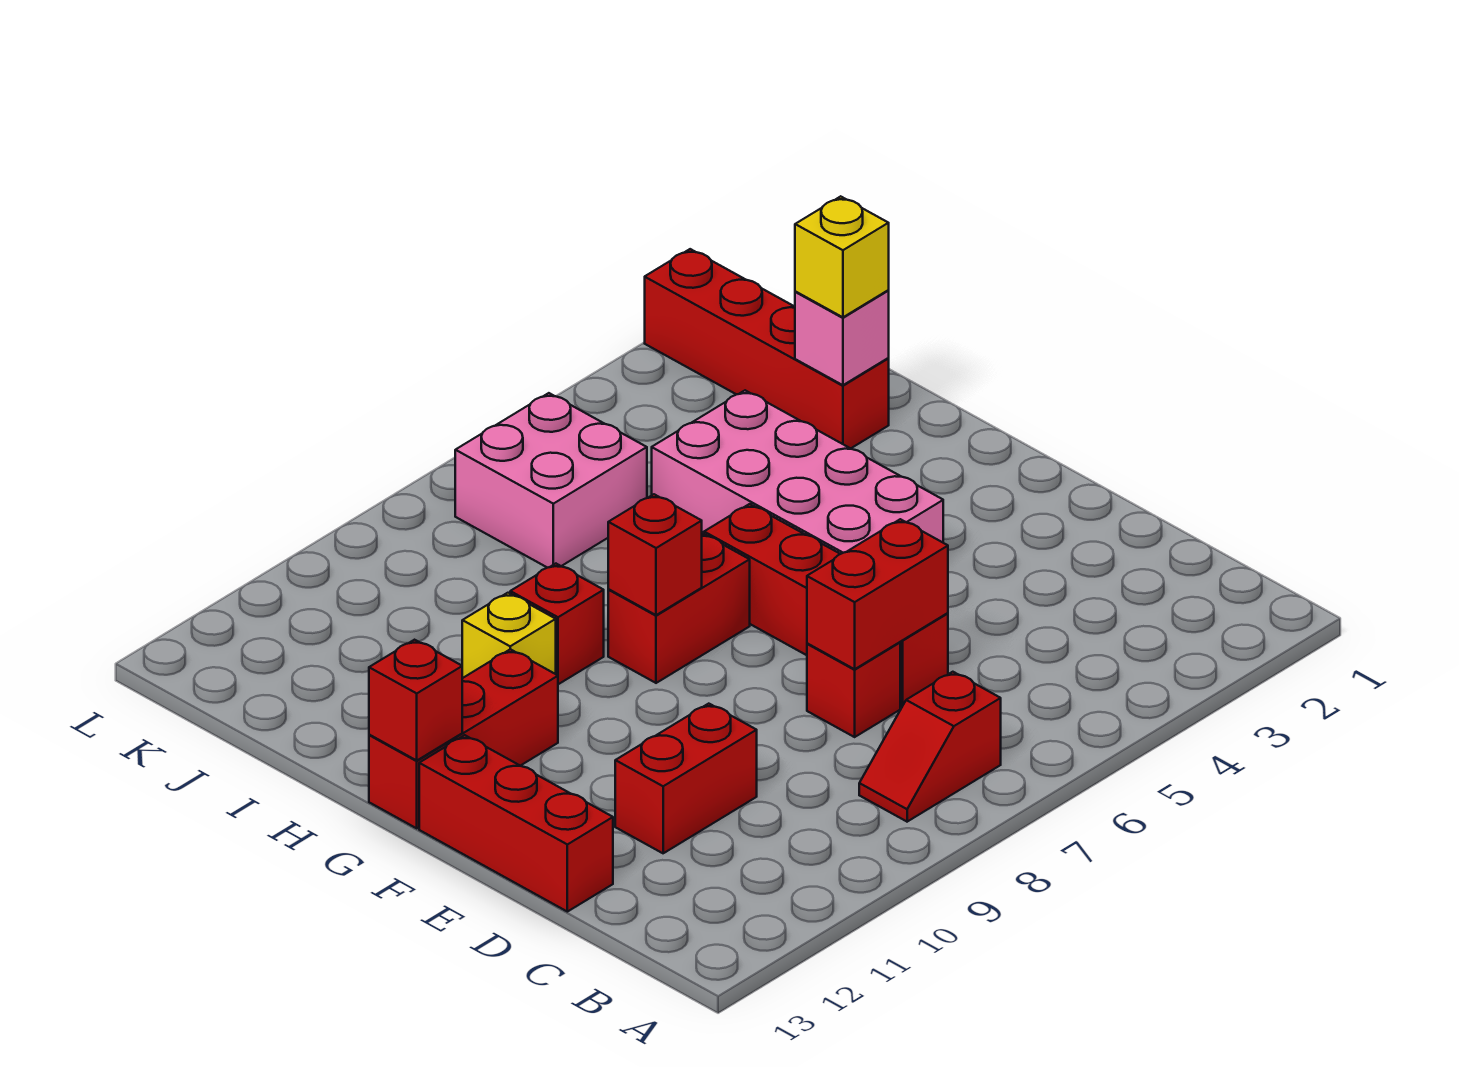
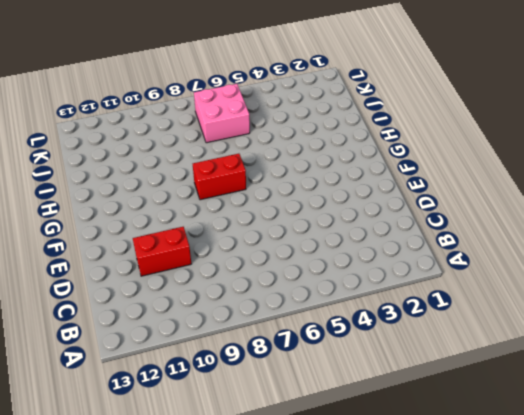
none -> red slope B7:B8 level 1 top 7
none -> red brick D6:G6 level 1
none -> red brick D7 level 1

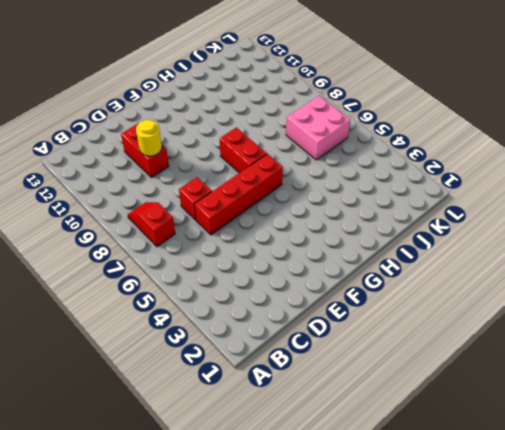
yellow round brick D10 level 2 -> none
none -> red brick D13:F13 level 1
none -> pink brick F4:I5 level 1
none -> red brick G11:G13 level 1

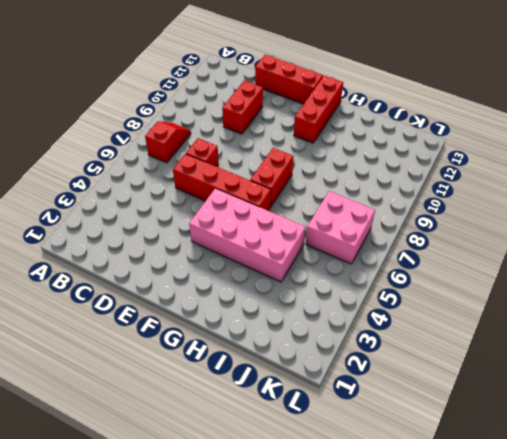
none -> red brick H9 level 1
none -> yellow brick H10 level 1
none -> red brick I2:L2 level 1

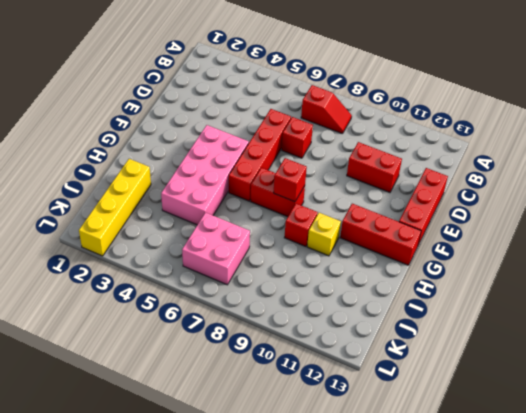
yellow brick I2:L2 level 1 -> red brick I2:L2 level 1
none -> red brick D6:D7 level 2
none -> red brick G13 level 2
none -> pink brick I2 level 2

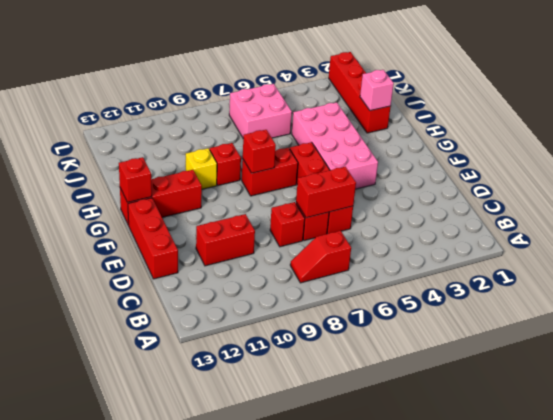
red brick D8 level 1 -> none
none -> yellow brick I2 level 3

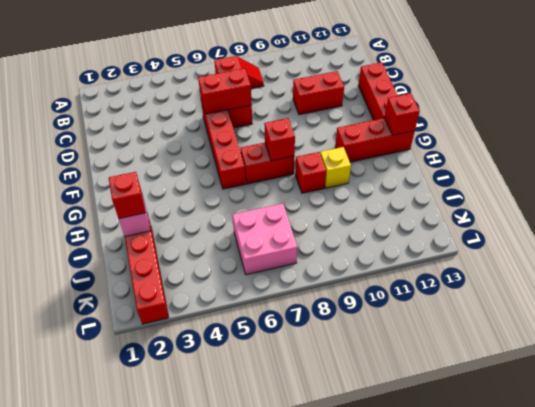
red brick I2 level 3 -> yellow brick I2 level 3
none -> pink brick F4:I5 level 1

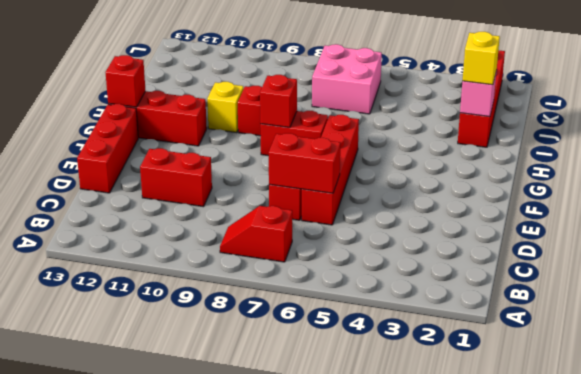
none -> pink brick F4:I5 level 1

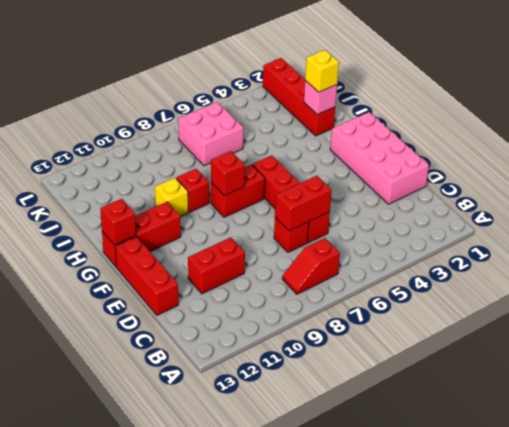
pink brick D1:G2 level 1 -> pink brick F4:I5 level 1

